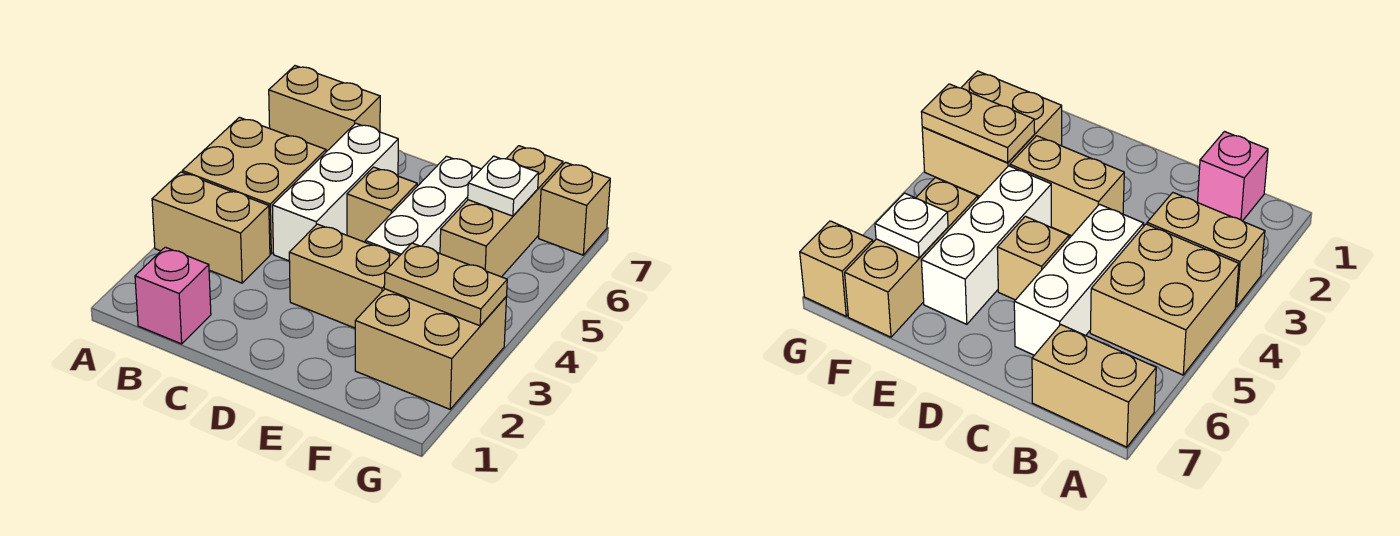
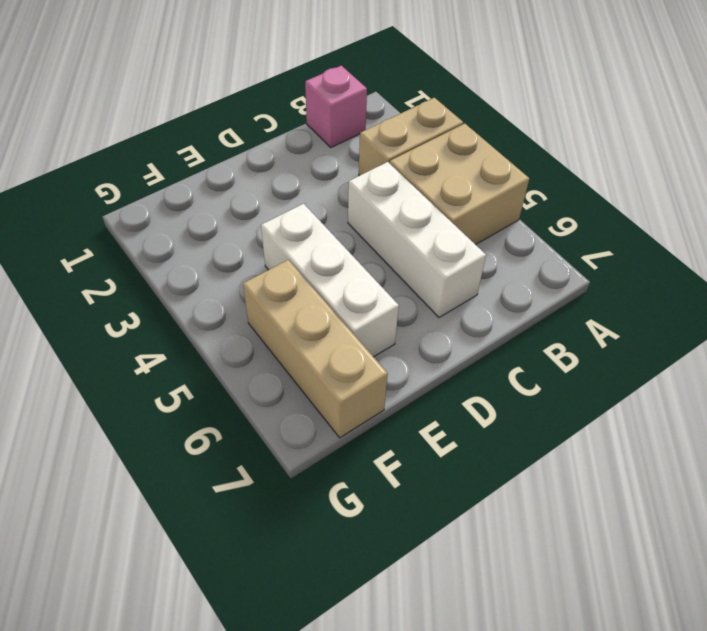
none -> tan brick A7:B7 level 1
none -> tan brick D3:E3 level 1
none -> tan brick D5 level 1

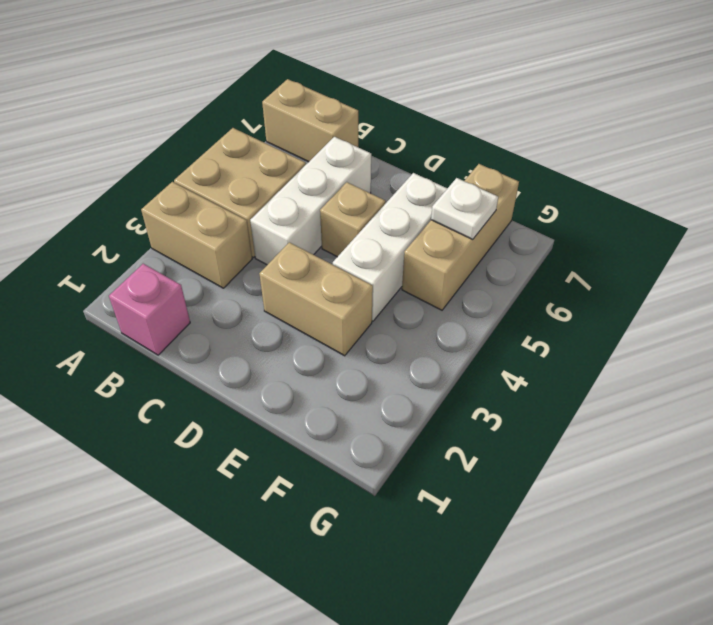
none -> tan brick F2:G3 level 1
none -> tan brick G7 level 1
none -> tan plate F3:G3 level 2

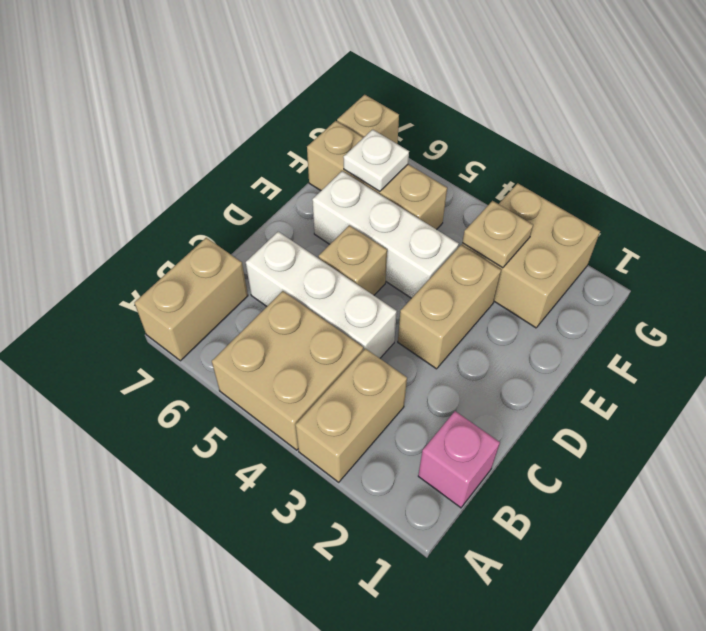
tan plate F3 level 2 -> tan plate F3:G3 level 2

